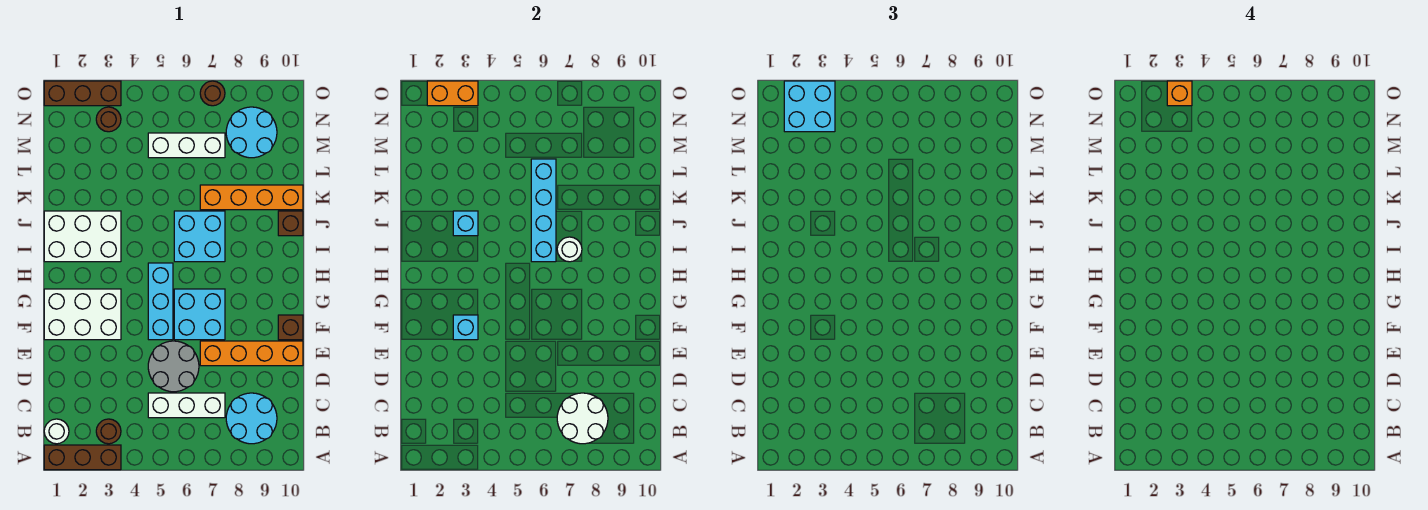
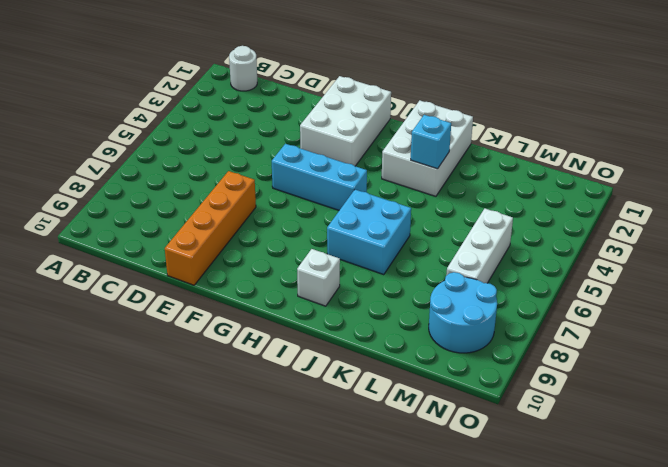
white brick I9 level 1 -> none
none -> brown brick A1:A3 level 1
none -> brown round brick B3 level 1
none -> cyan round brick B8:C9 level 1

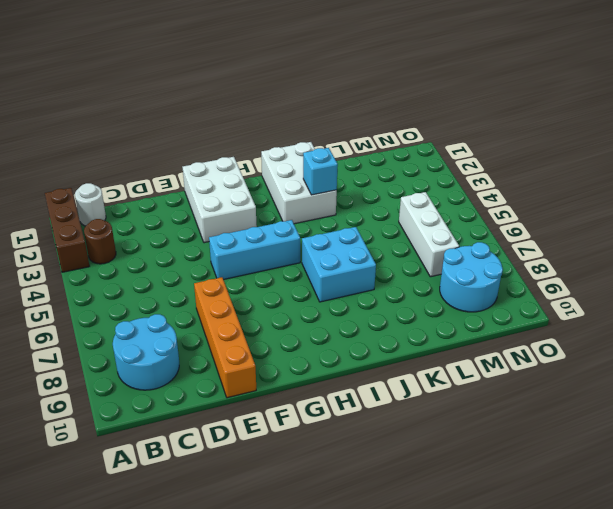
none -> white brick C5:C7 level 1
none -> grey round brick D5:E6 level 1
none -> cyan brick F6:G7 level 1

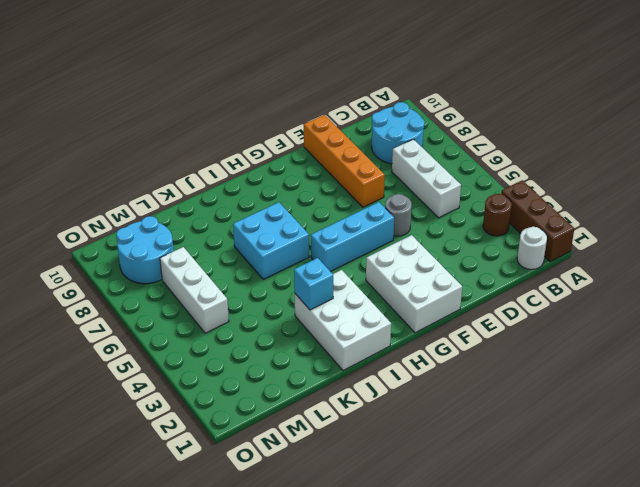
grey round brick E5 level 1 -> grey round brick D5:E6 level 1
none -> cyan brick F6:G7 level 1
none -> brown brick F10 level 1
none -> brown brick J10 level 1

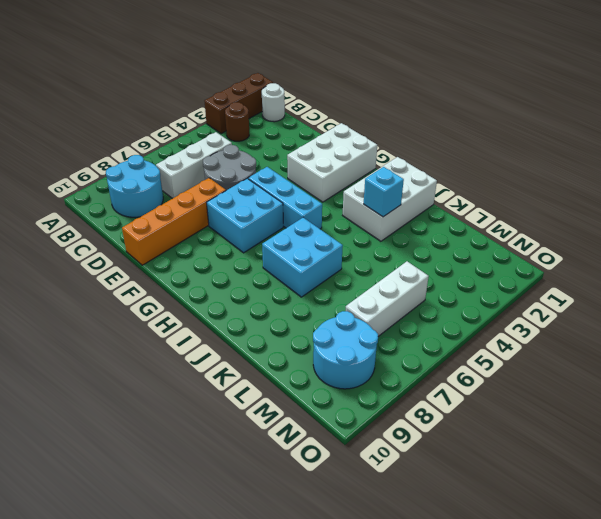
none -> brown brick F10 level 1
none -> brown brick J10 level 1
none -> orange brick K7:K10 level 1

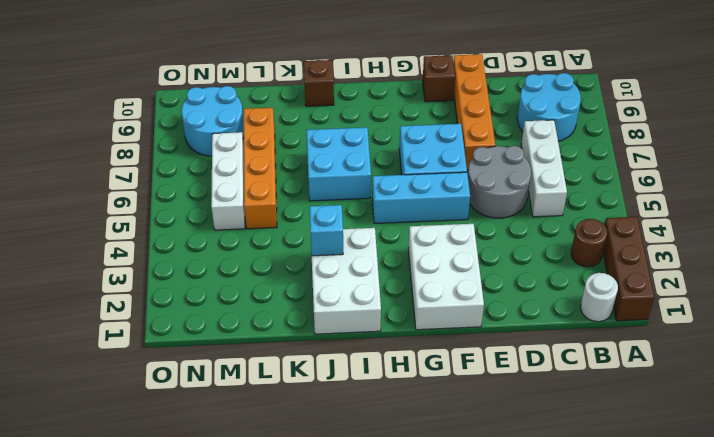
orange brick L5:L8 level 1 -> orange brick K7:K10 level 1
none -> brown round brick N3 level 1
none -> brown brick O1:O3 level 1
none -> brown round brick O7 level 1

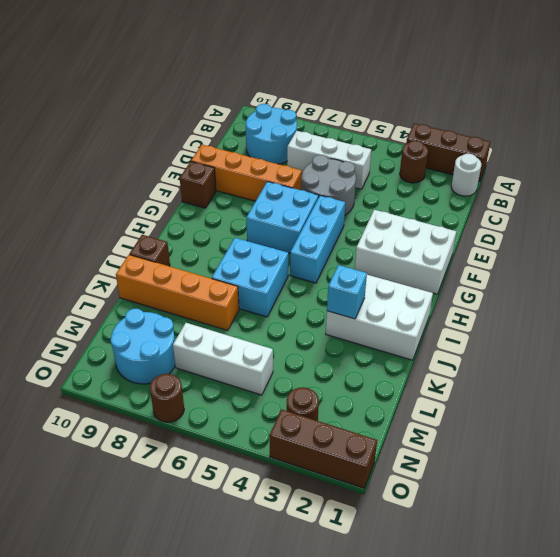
none -> white round brick B7:C8 level 2
none -> cyan brick F3 level 2
none -> cyan brick I6:L6 level 2

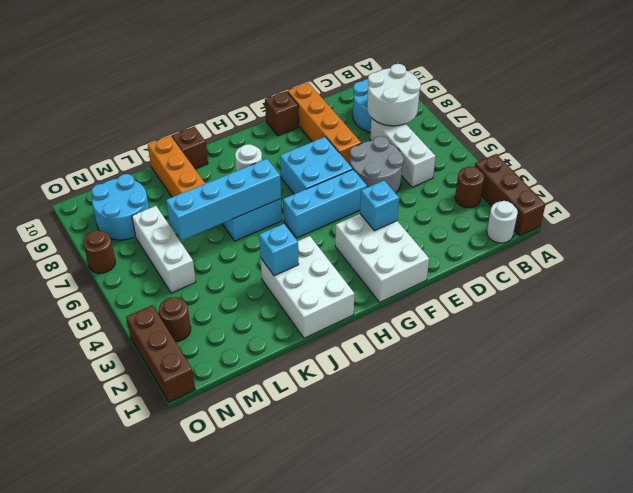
none -> orange brick O2:O3 level 2
none -> cyan brick N2:O3 level 3
none -> orange brick O3 level 4

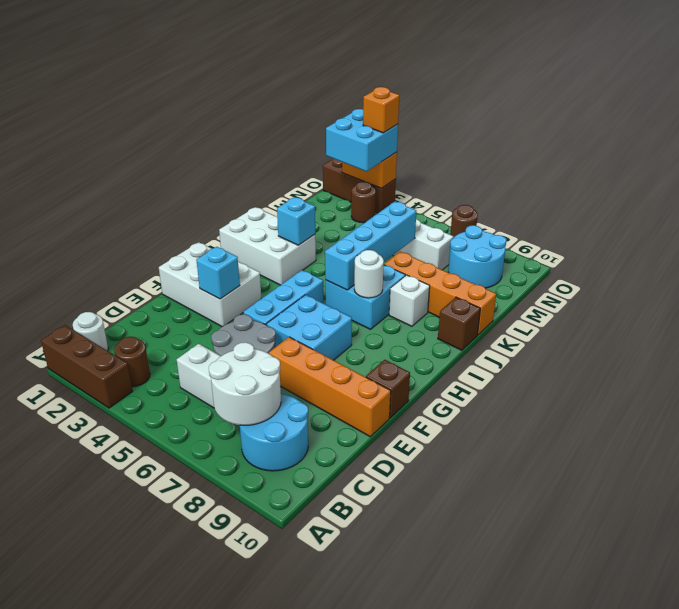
white brick J8 level 1 -> none

